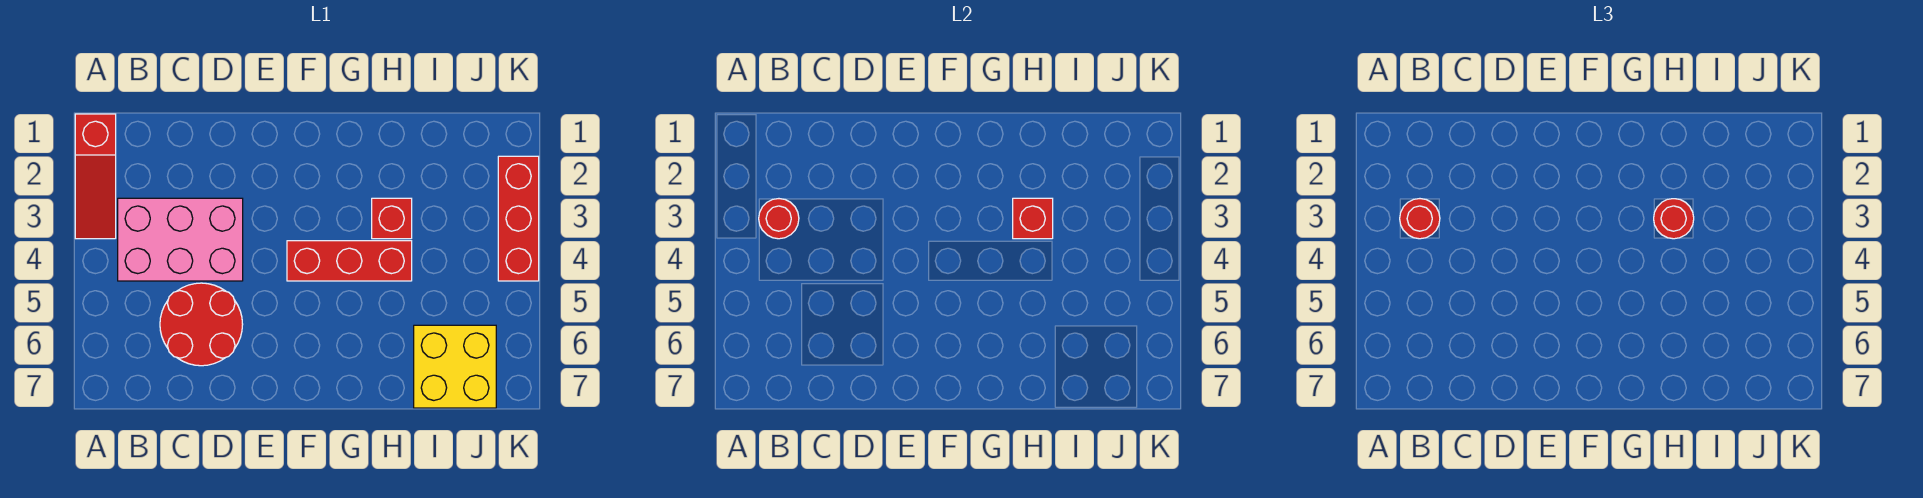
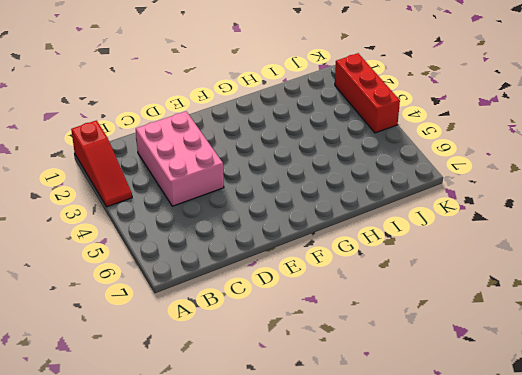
pink brick C2:D4 level 1 -> pink brick B3:D4 level 1
none -> red round brick C5:D6 level 1
none -> red brick F4:H4 level 1

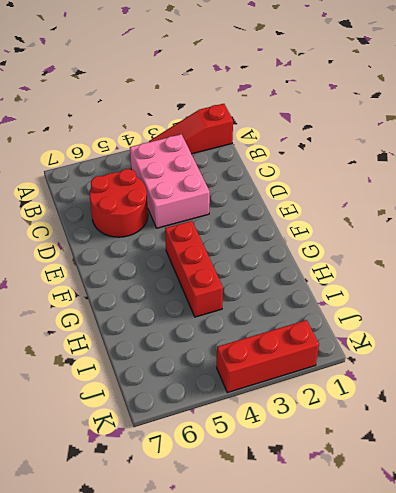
none -> red brick H3 level 1
none -> yellow brick I6:J7 level 1

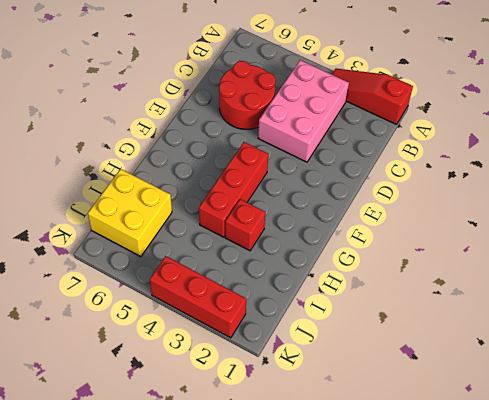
none -> red round brick B3 level 2
none -> red brick H3 level 2

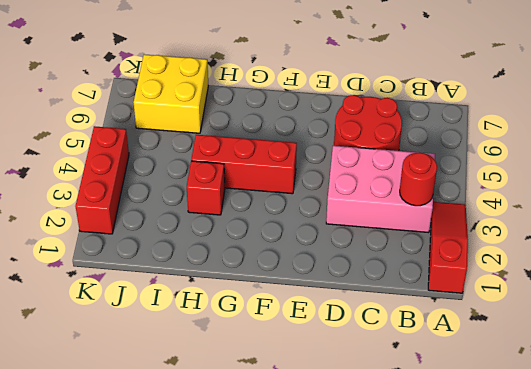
none -> red brick H3 level 2
none -> red round brick B3 level 3

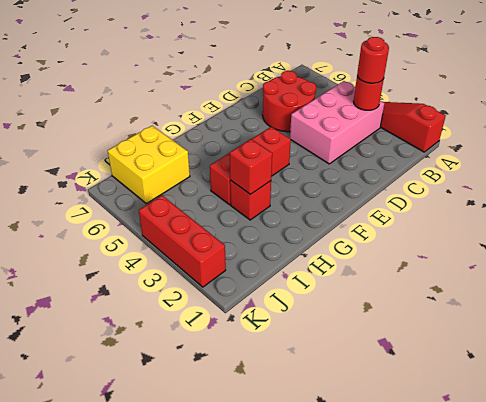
none -> red round brick H3 level 3

